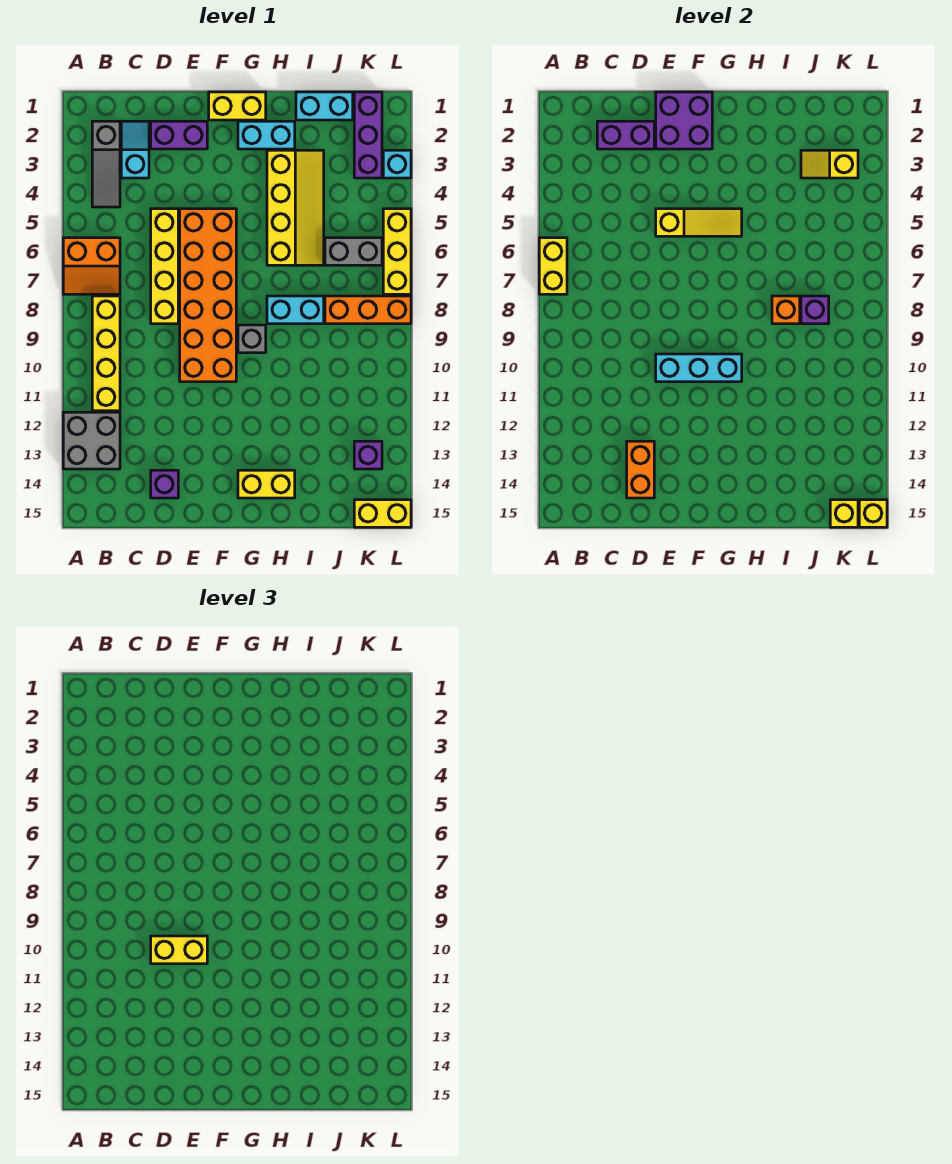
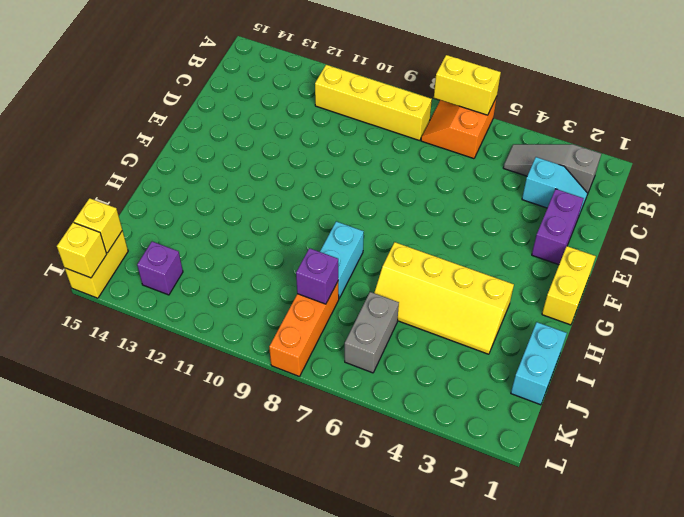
none -> grey brick A12:B13 level 1
none -> yellow brick D5:D8 level 1
none -> purple brick D14 level 1
none -> orange brick E5:F10 level 1

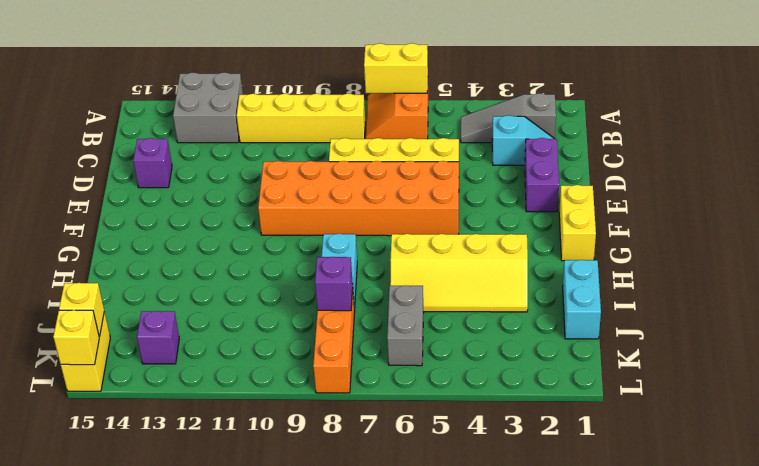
none -> cyan brick G2:H2 level 1
none -> grey brick G9 level 1
none -> yellow brick G14:H14 level 1
none -> purple brick K1:K3 level 1

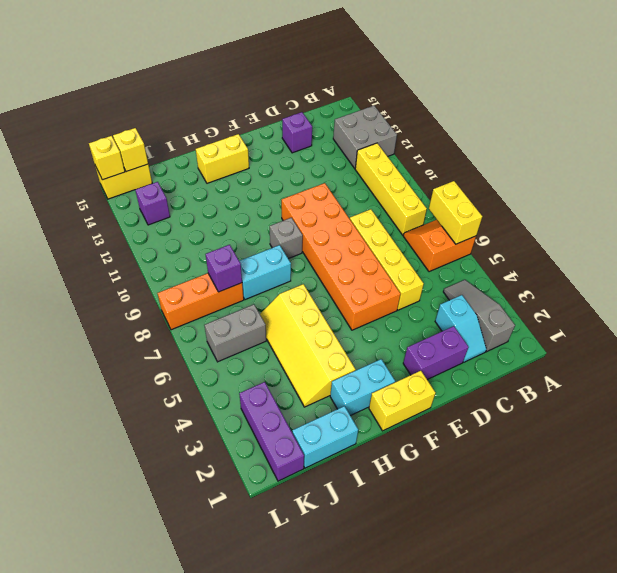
none -> cyan brick L3 level 1
none -> yellow brick L5:L7 level 1
none -> purple brick C2:D2 level 2
none -> orange brick D13:D14 level 2

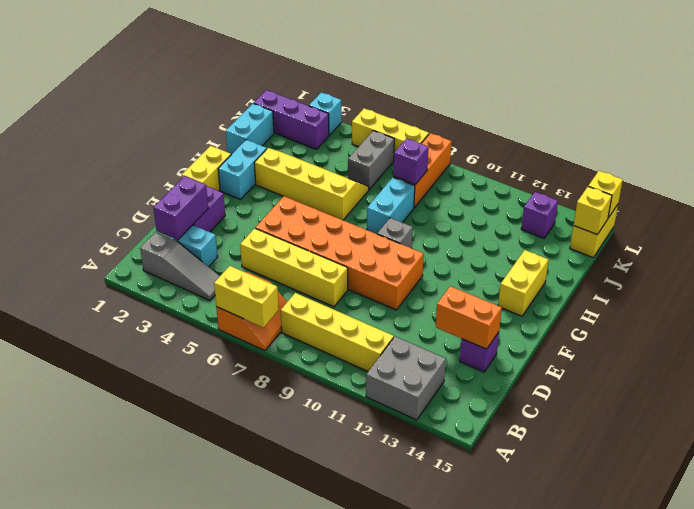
none -> purple brick E1:F2 level 2
none -> yellow slope E5:G5 level 2 top E
none -> cyan brick E10:G10 level 2
none -> orange brick I8 level 2

